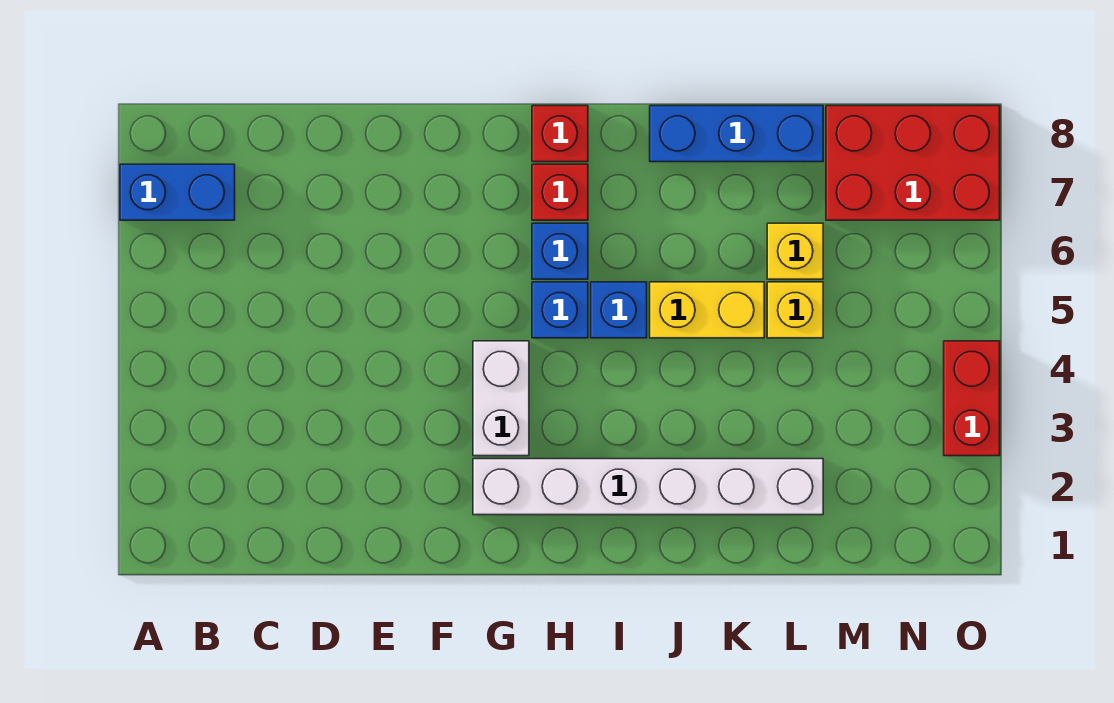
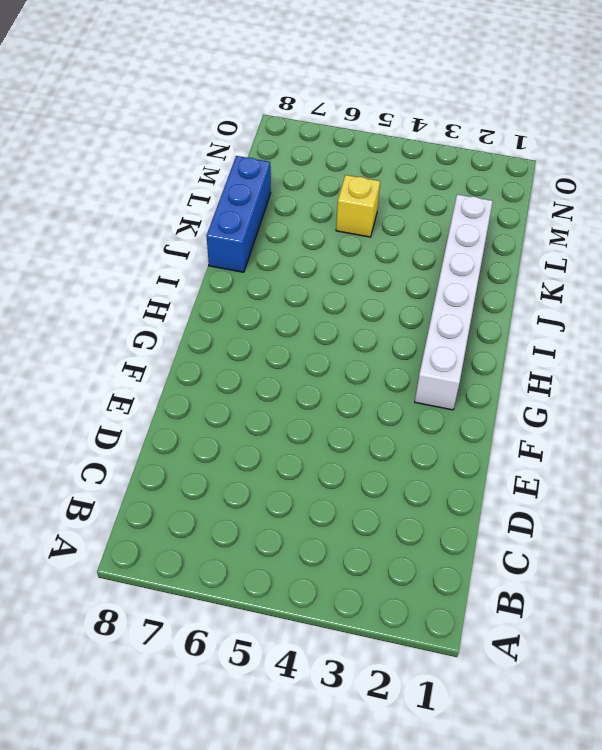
none -> blue brick A7:B7 level 1
none -> white brick G3:G4 level 1
none -> blue brick H5 level 1

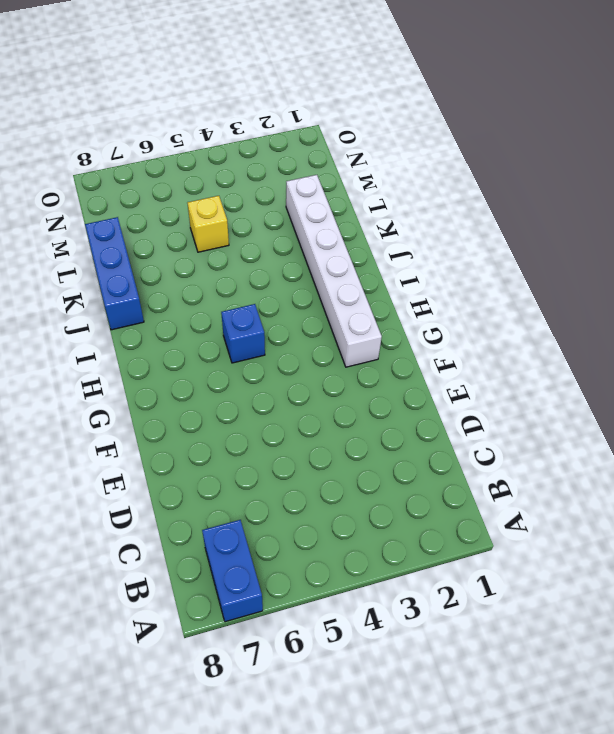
none -> white brick G3:G4 level 1
none -> blue brick H6 level 1
none -> red brick H7 level 1

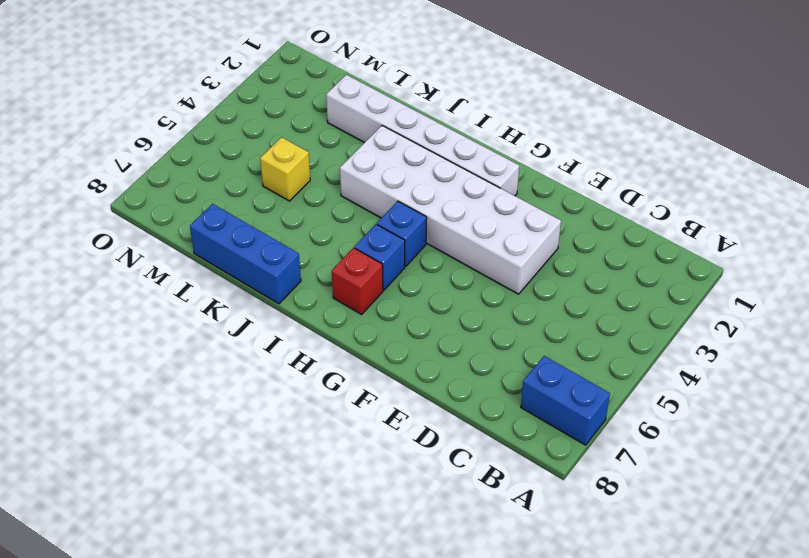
white brick E3:J4 level 1 -> white brick G3:G4 level 1
none -> red brick H8 level 1
none -> blue brick I5 level 1
none -> yellow brick J5:K5 level 1

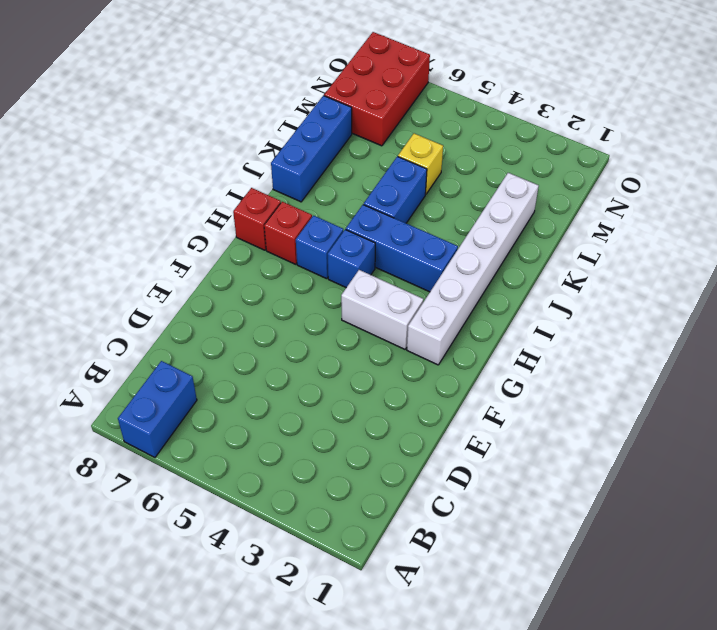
blue brick I3:I5 level 1 -> blue brick I5 level 1
blue brick J5:K5 level 1 -> yellow brick J5:K5 level 1
none -> yellow brick L6 level 1
none -> red brick O3:O4 level 1

